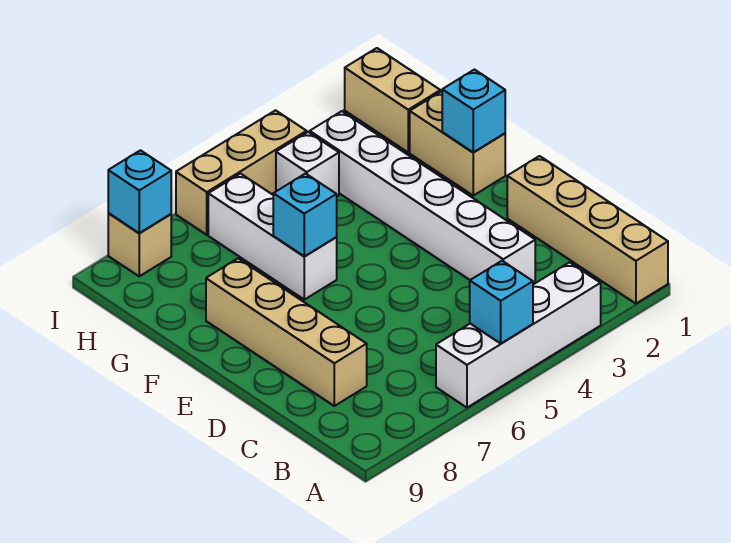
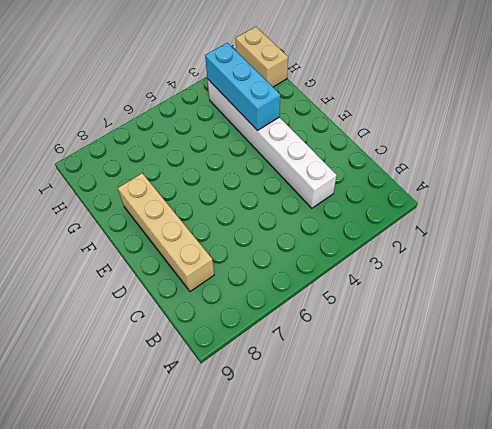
cyan brick F3:H3 level 2 -> none
none -> tan brick A1:D1 level 1
none -> white brick A3:A6 level 1
none -> tan brick F1:G1 level 1

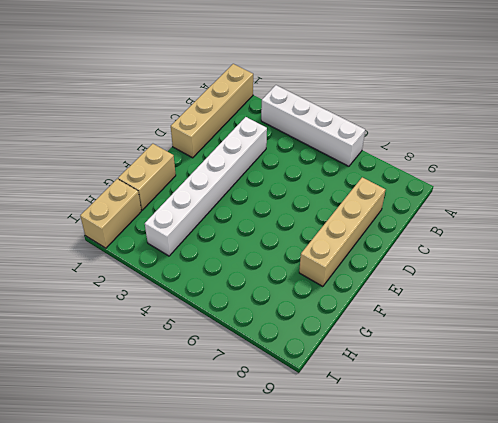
none -> white brick F6:H6 level 1
none -> white brick H4 level 1
none -> tan brick I4:I6 level 1

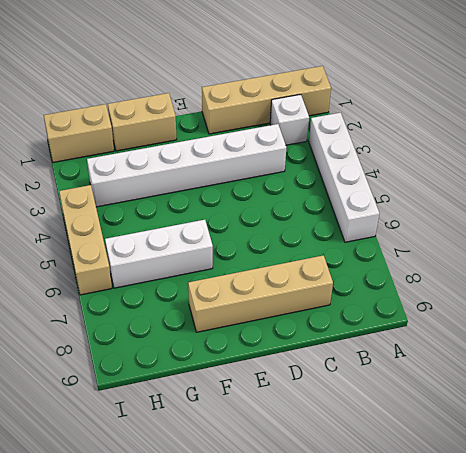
white brick B2 level 1 -> white brick H4 level 1
none -> tan brick I8 level 1
none -> cyan brick A5 level 2
none -> cyan brick F1 level 2

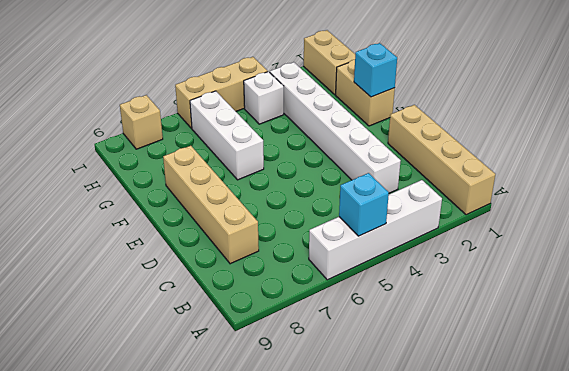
none -> cyan brick F6 level 2
none -> cyan brick I8 level 2

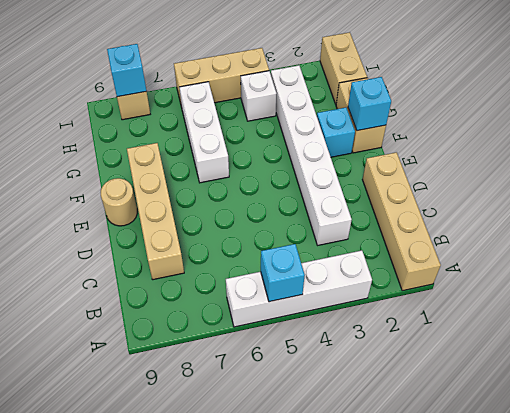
tan round brick E9 level 1 -> none
cyan brick F2 level 1 -> cyan brick F6 level 2

